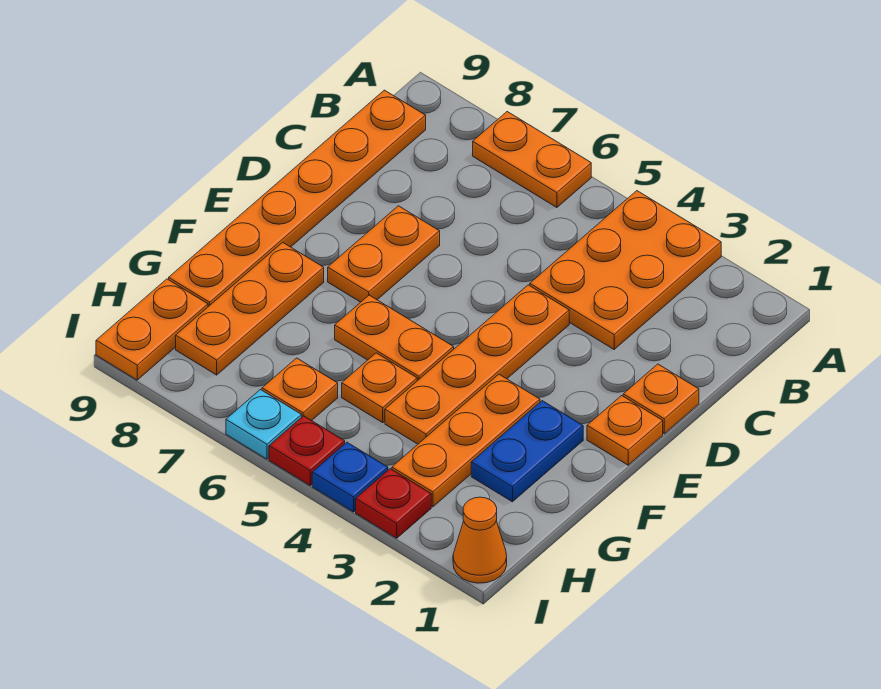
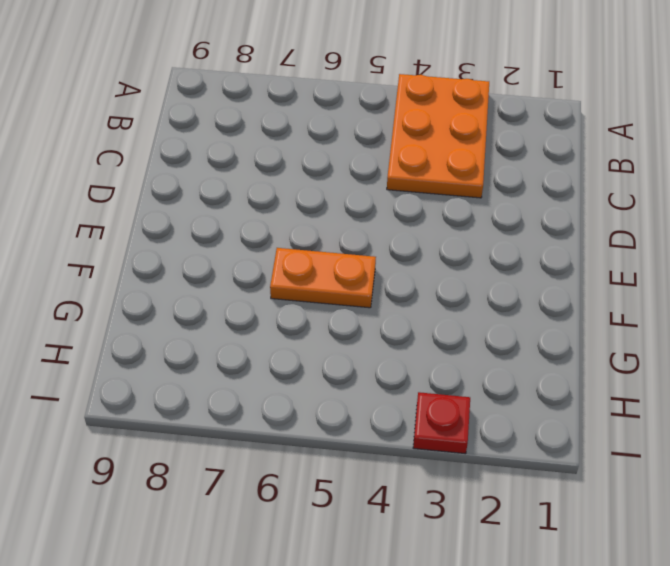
none -> orange plate A6:A7 level 1
none -> orange plate B9:G9 level 1
none -> orange plate D1 level 1

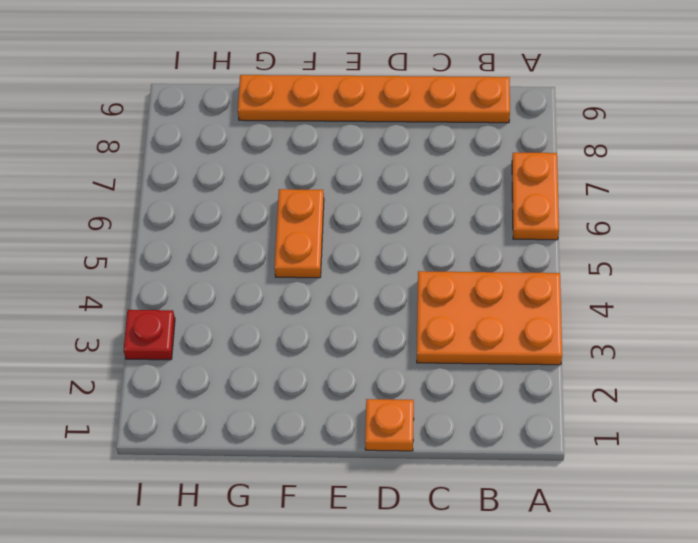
none -> orange plate D4:G4 level 1
none -> orange plate D7:E7 level 1
none -> orange plate E1 level 1

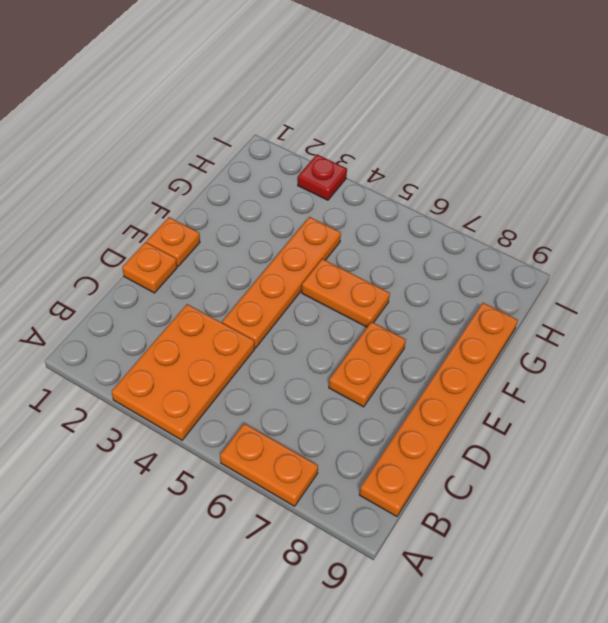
none -> blue plate F2:G2 level 1
none -> orange plate F3:H3 level 1
none -> orange plate F8:H8 level 1

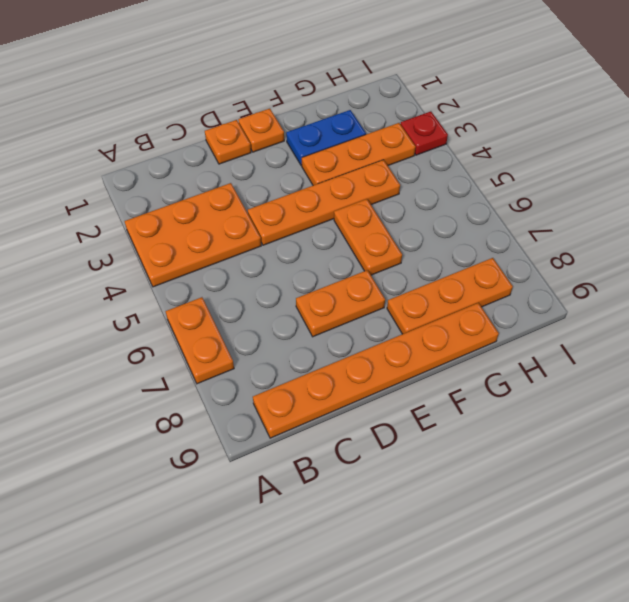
none -> orange plate G5 level 1
none -> orange plate H6 level 1
none -> orange plate H9:I9 level 1

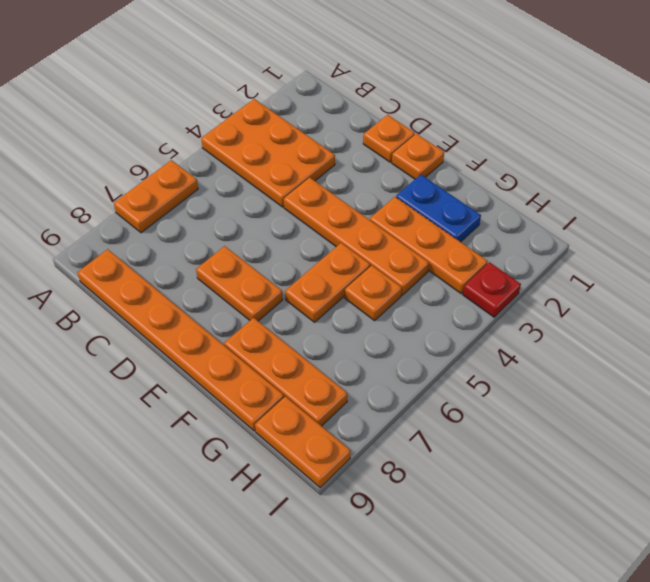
none -> orange plate H6 level 1
none -> orange cone I1 level 1
none -> blue plate I4 level 1

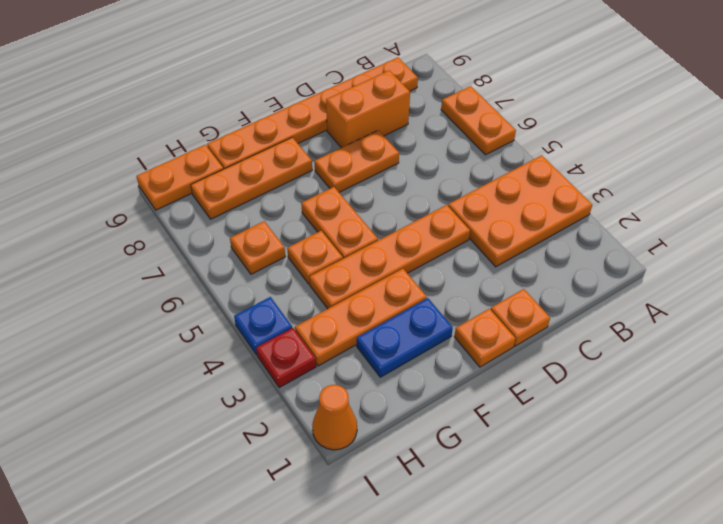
orange brick C8:D8 level 1 -> none
none -> red plate I5 level 1
none -> cyan plate I6 level 1

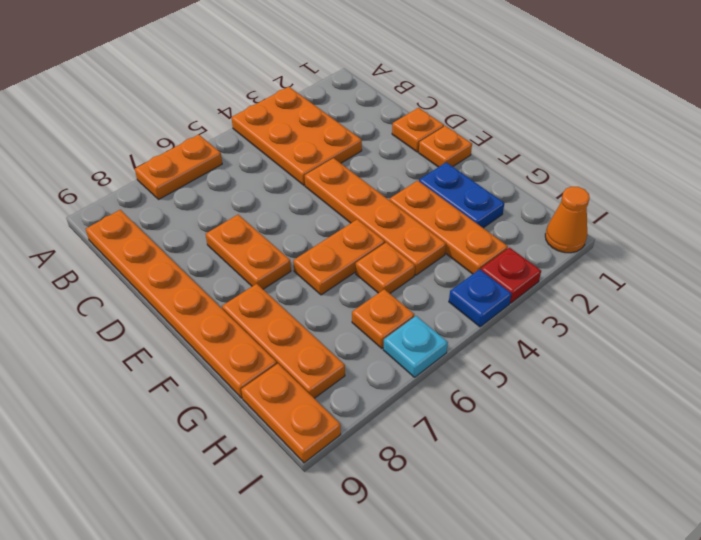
none -> red plate I5 level 1

